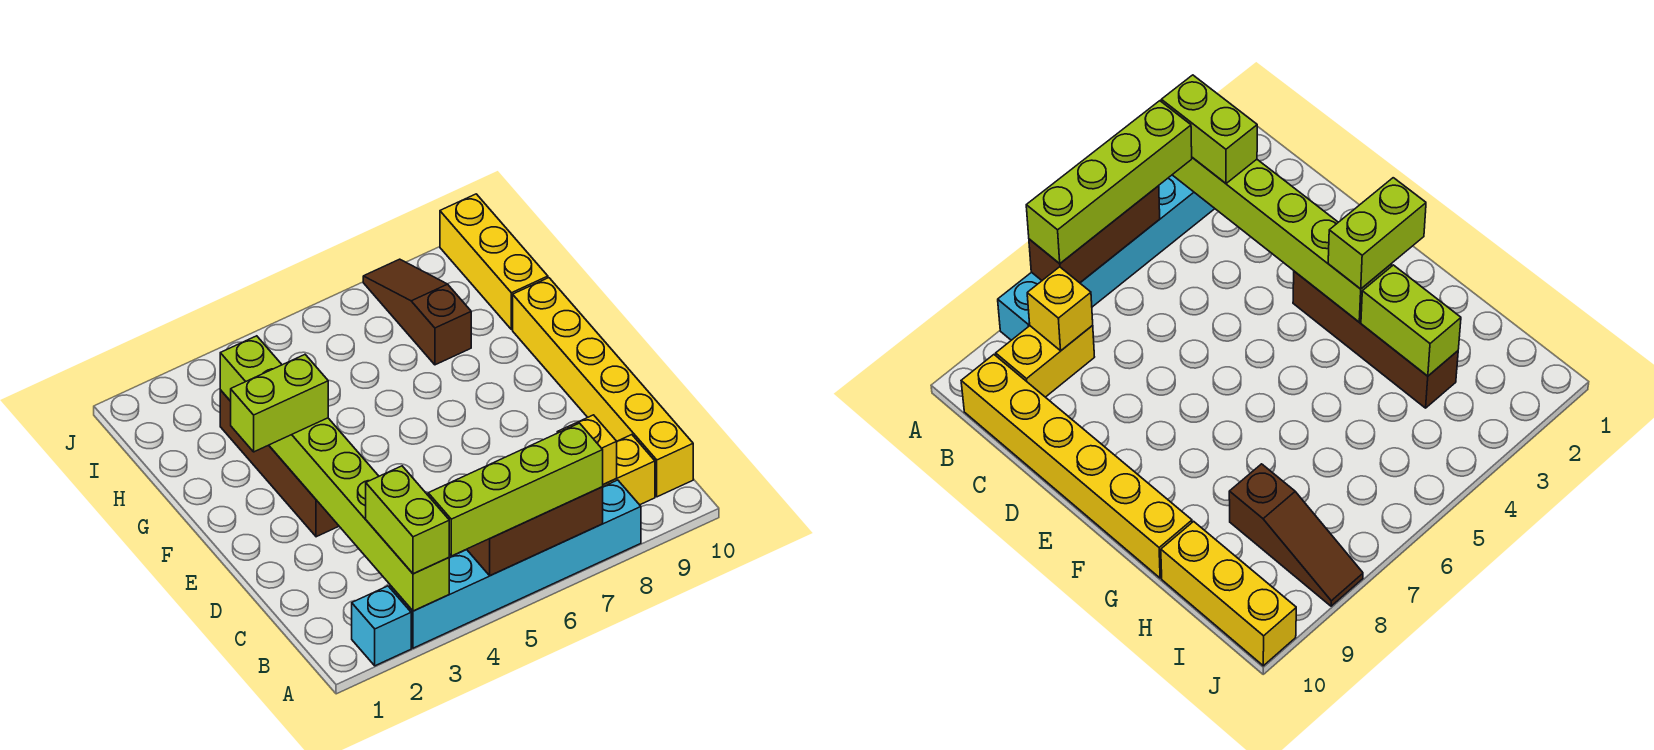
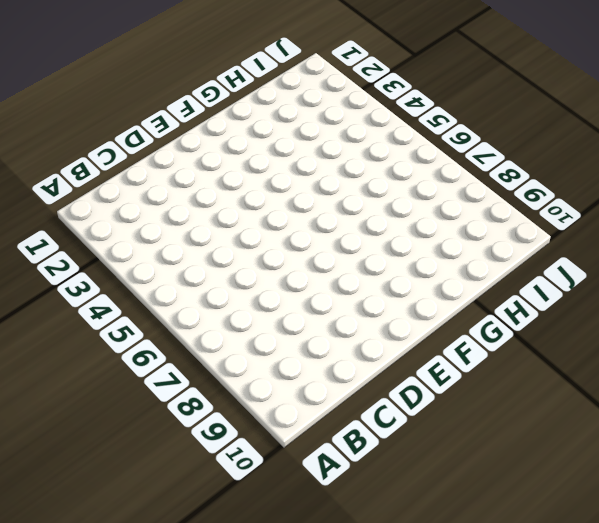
none -> cyan brick A2 level 1
none -> cyan brick A3:A8 level 1
none -> yellow brick B8:B9 level 1

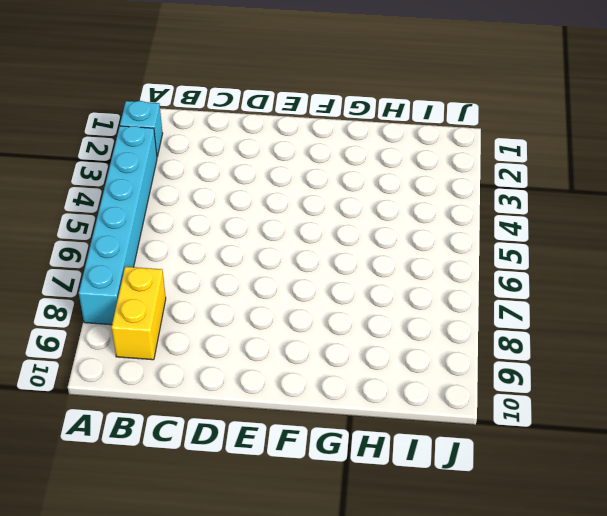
none -> yellow brick B10:G10 level 1
none -> brown brick E3:H3 level 1
none -> brown slope H8:J8 level 1 top H

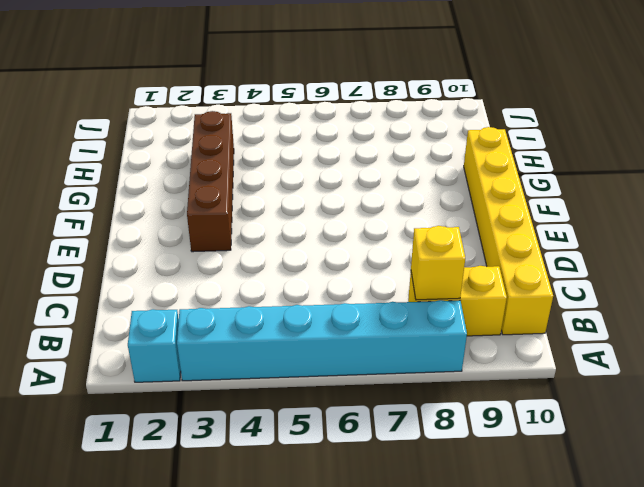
none -> brown slope H8:J8 level 1 top H
none -> yellow brick H10:J10 level 1
none -> lime brick A3:F3 level 2

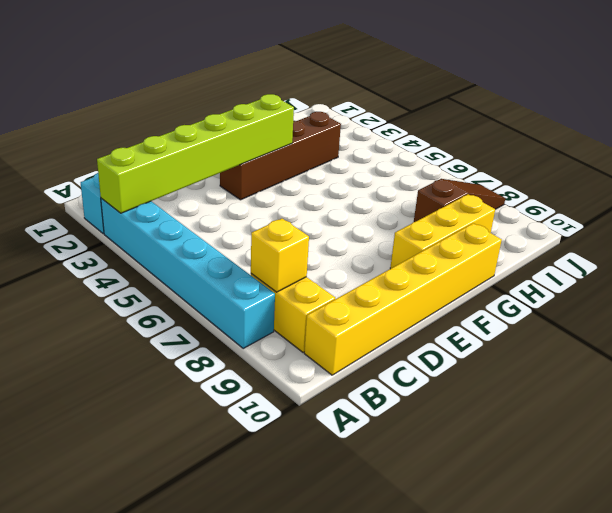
yellow brick F9:H9 level 1 -> yellow brick H10:J10 level 1
none -> brown brick A5:A7 level 2
none -> lime brick G3:H3 level 2
none -> lime brick A3:B3 level 3

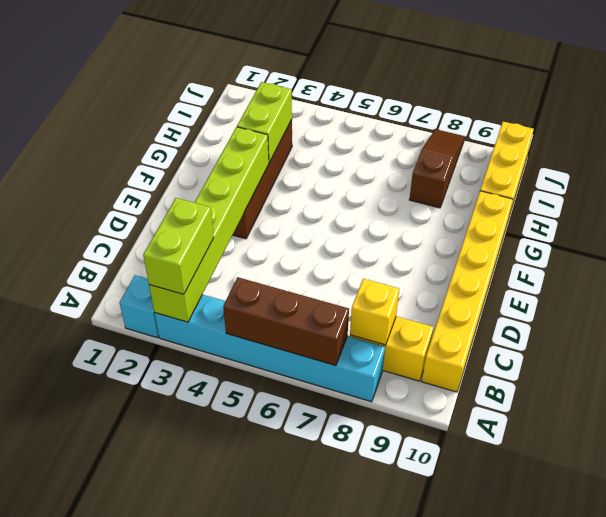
none -> lime brick A4:A7 level 3
none -> lime brick F2:F3 level 3

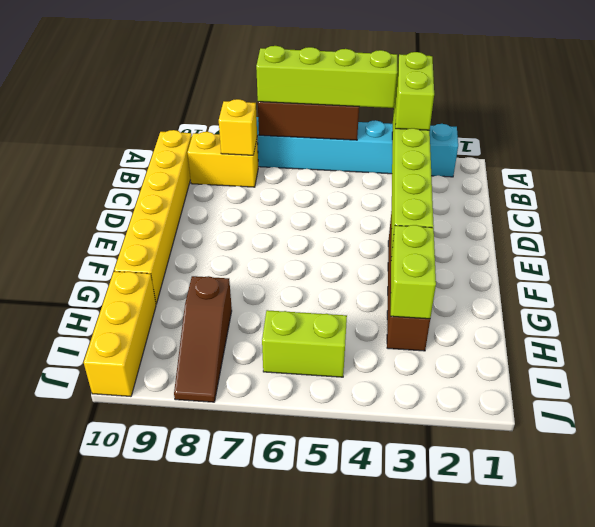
lime brick I5:I6 level 1 -> lime brick F2:F3 level 3

